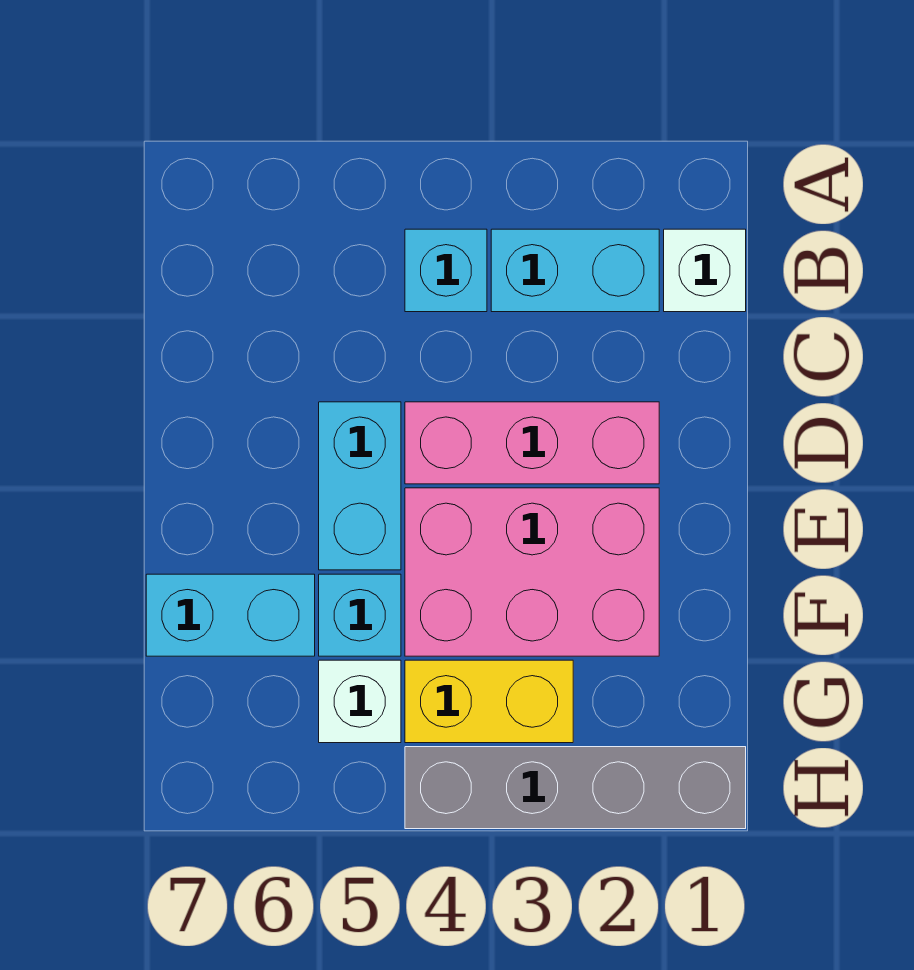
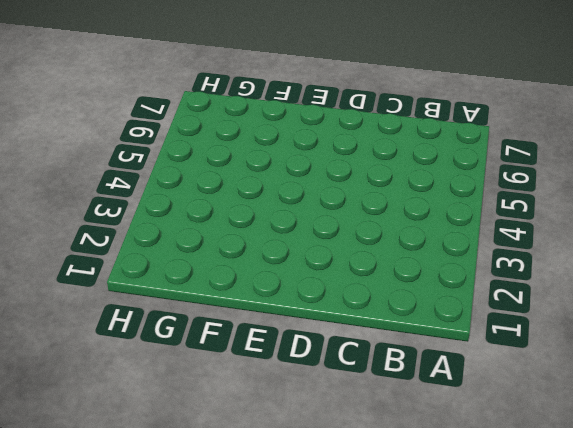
none -> white brick B1 level 1
none -> cyan brick B2:B3 level 1

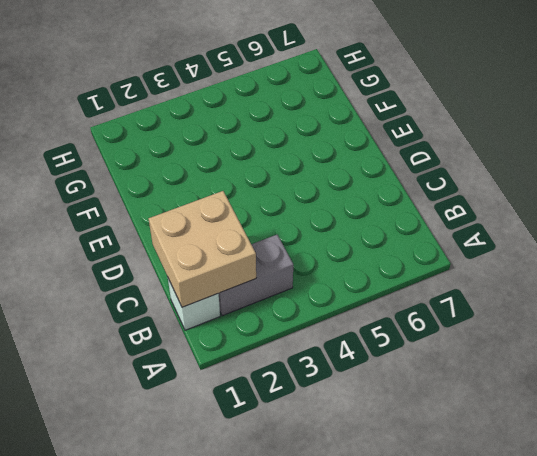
tan brick B1:C2 level 2 -> none
grey brick B2:B3 level 1 -> cyan brick B2:B3 level 1
none -> cyan brick B4 level 1
none -> pink brick D2:D4 level 1

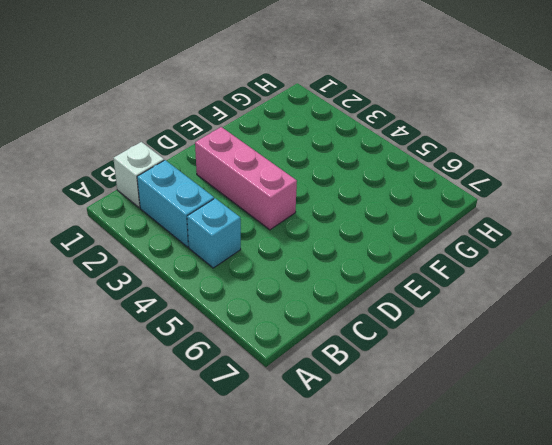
none -> cyan brick D5:E5 level 1
none -> pink brick E2:F4 level 1

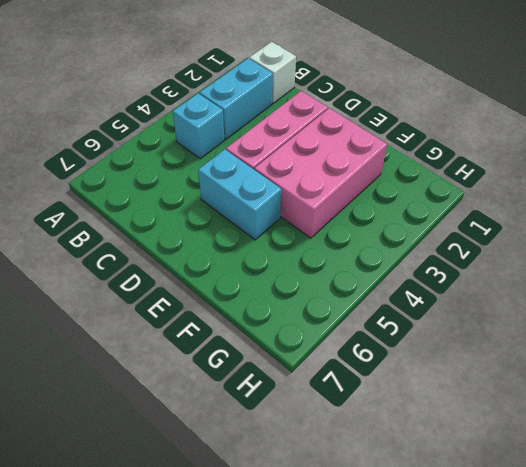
none -> cyan brick F5 level 1
none -> cyan brick F6:F7 level 1

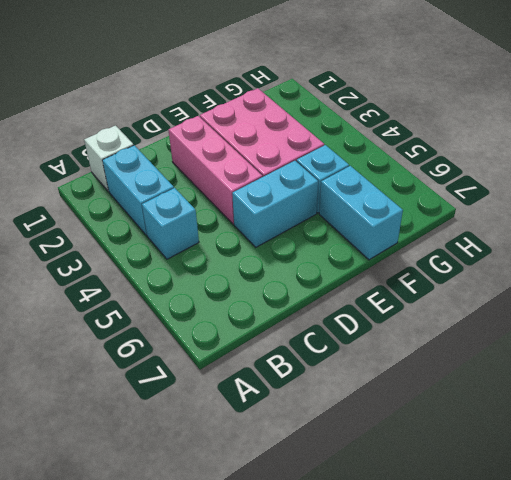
none -> yellow brick G3:G4 level 1
none -> white brick G5 level 1

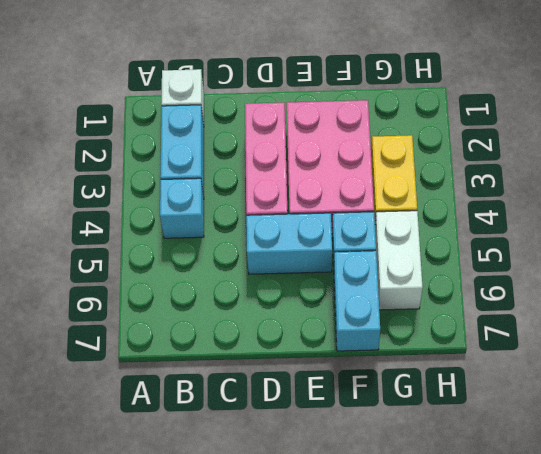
white brick G5:G6 level 1 -> white brick G5 level 1
none -> grey brick H1:H4 level 1

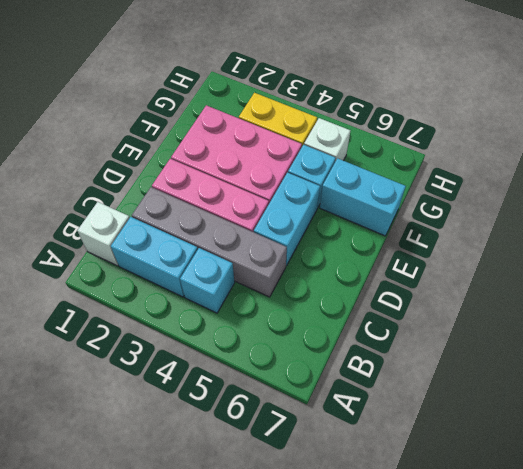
grey brick C2:C5 level 1 -> grey brick H1:H4 level 1

